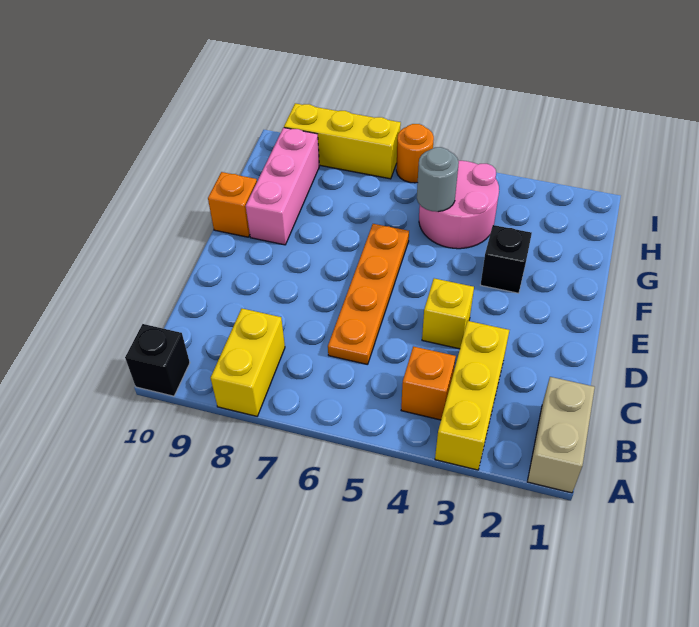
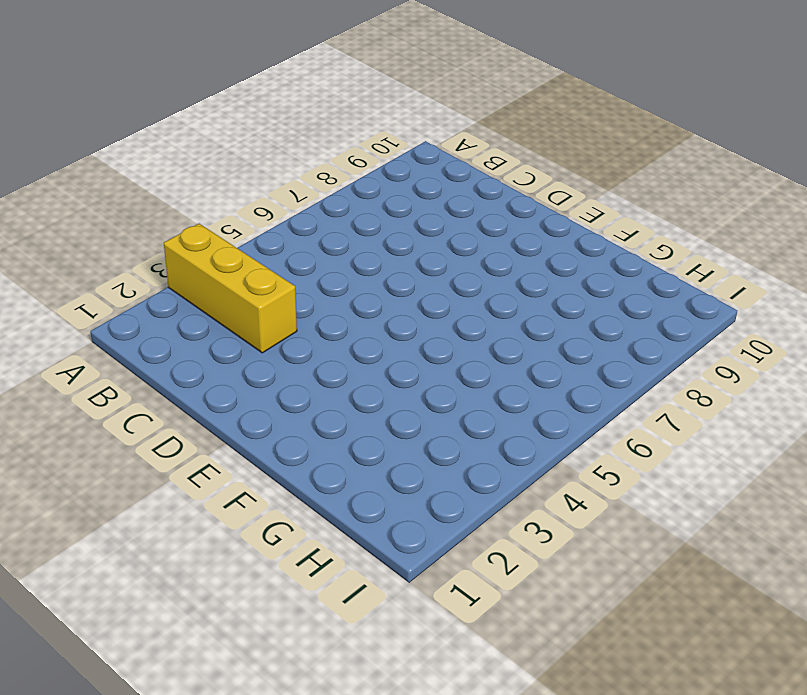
none -> tan brick A1:B1 level 1
none -> yellow brick A8:B8 level 1
none -> black brick A10 level 1

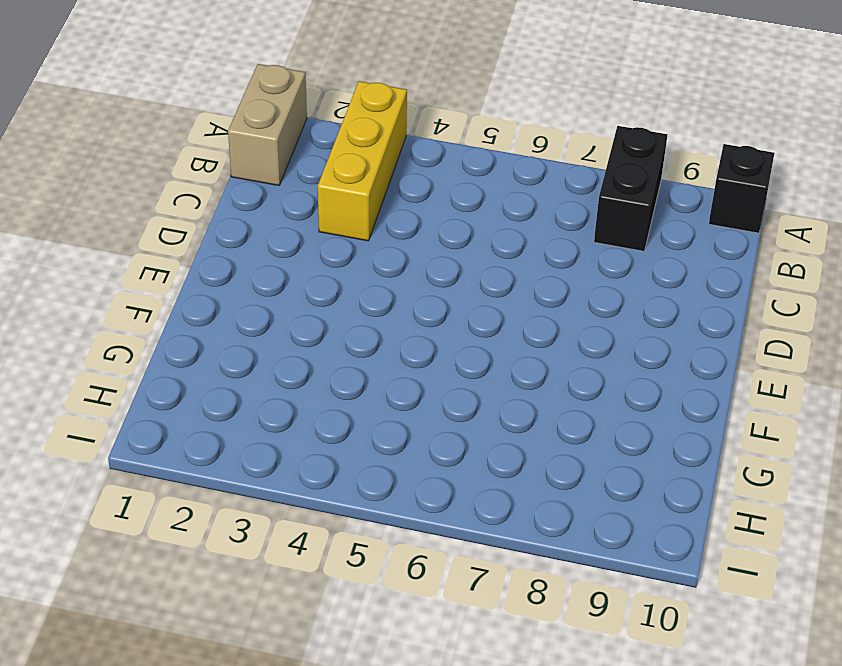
black brick A8:B8 level 1 -> yellow brick A8:B8 level 1
none -> orange brick B4 level 1
none -> orange plate C6:F6 level 1
none -> yellow brick D4 level 1

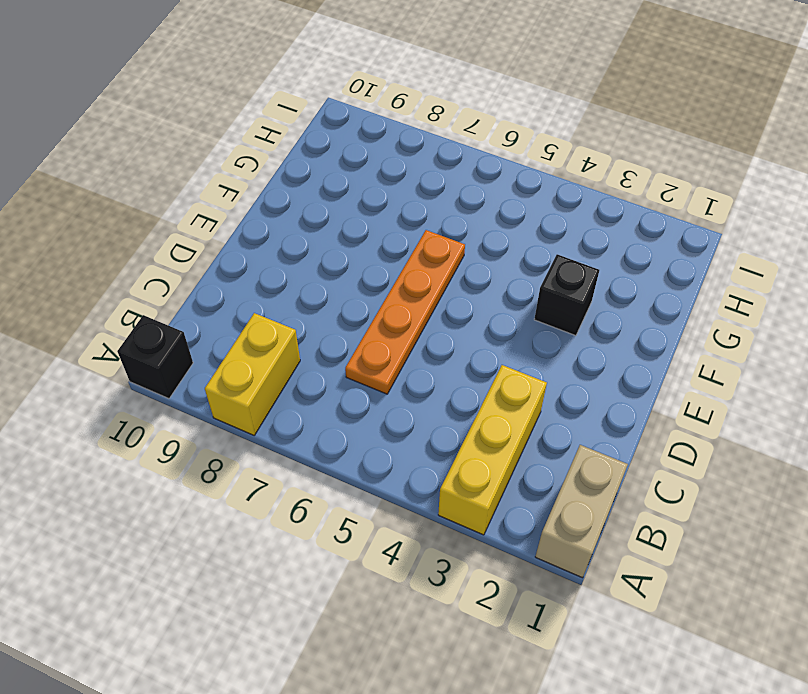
none -> orange brick B4 level 1
none -> yellow brick D4 level 1
none -> pink brick F9:H9 level 1

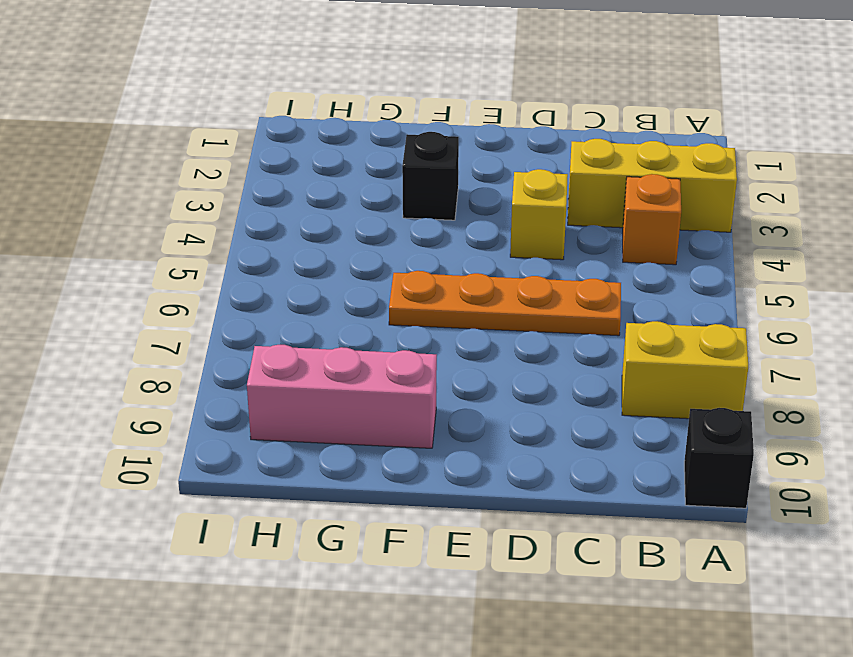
none -> tan brick A1:B1 level 1
none -> orange brick F10 level 1
none -> pink round brick G4:H5 level 1

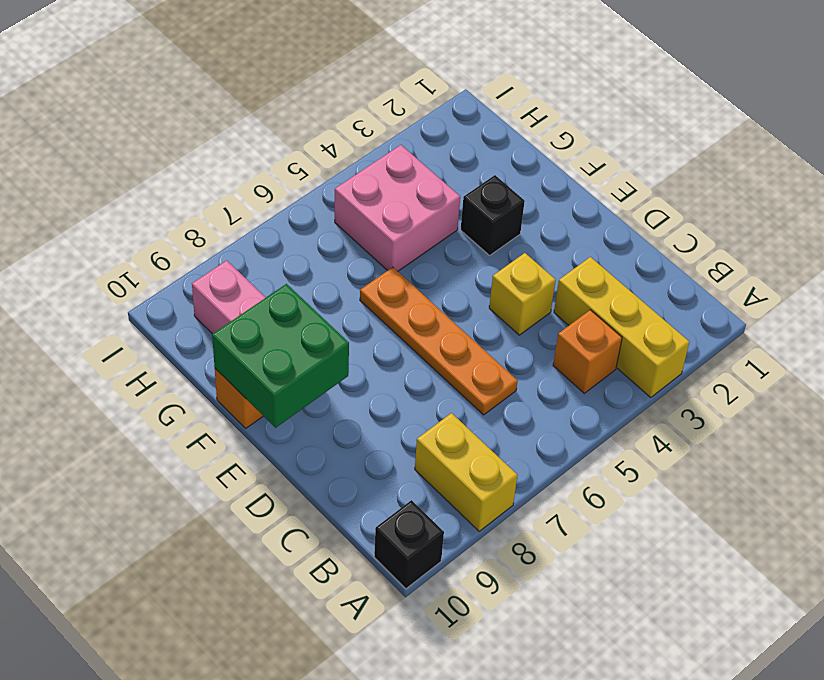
green brick E9:F10 level 2 -> none
pink brick G4:H5 level 1 -> pink round brick G4:H5 level 1
none -> tan brick A1:B1 level 1
none -> orange round brick I6 level 1
none -> yellow brick I7:I9 level 1

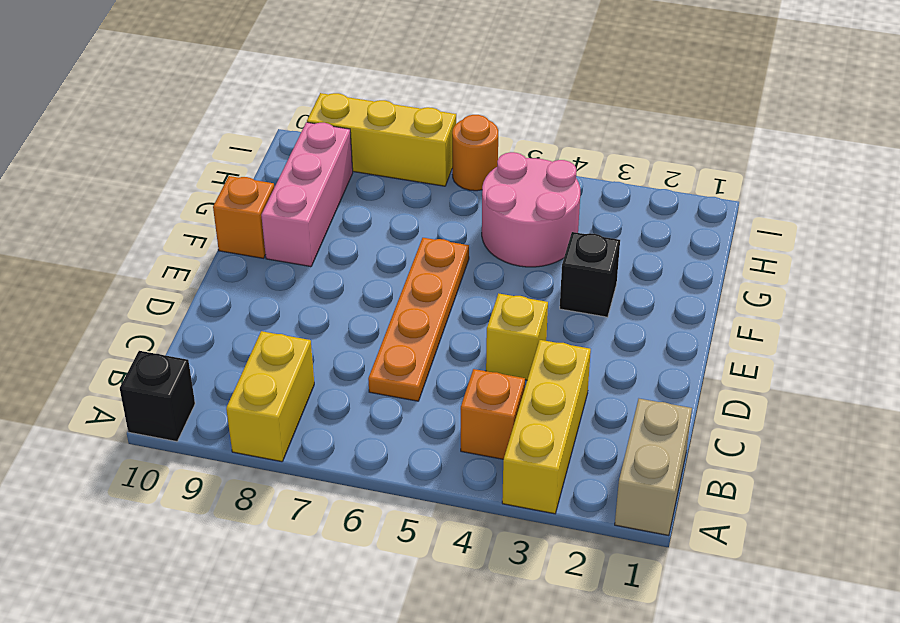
none -> grey round brick G5 level 2

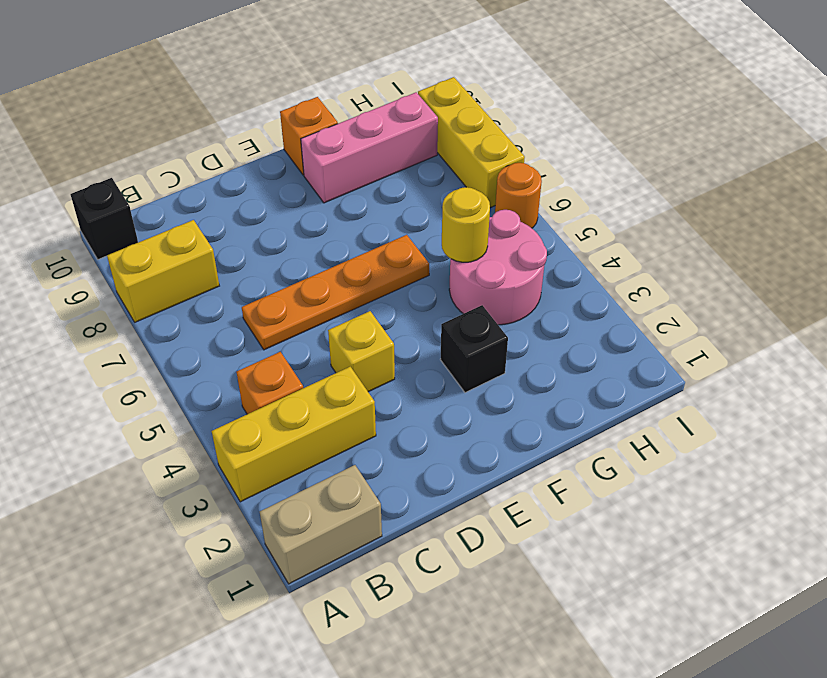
yellow round brick G5 level 2 -> grey round brick G5 level 2

